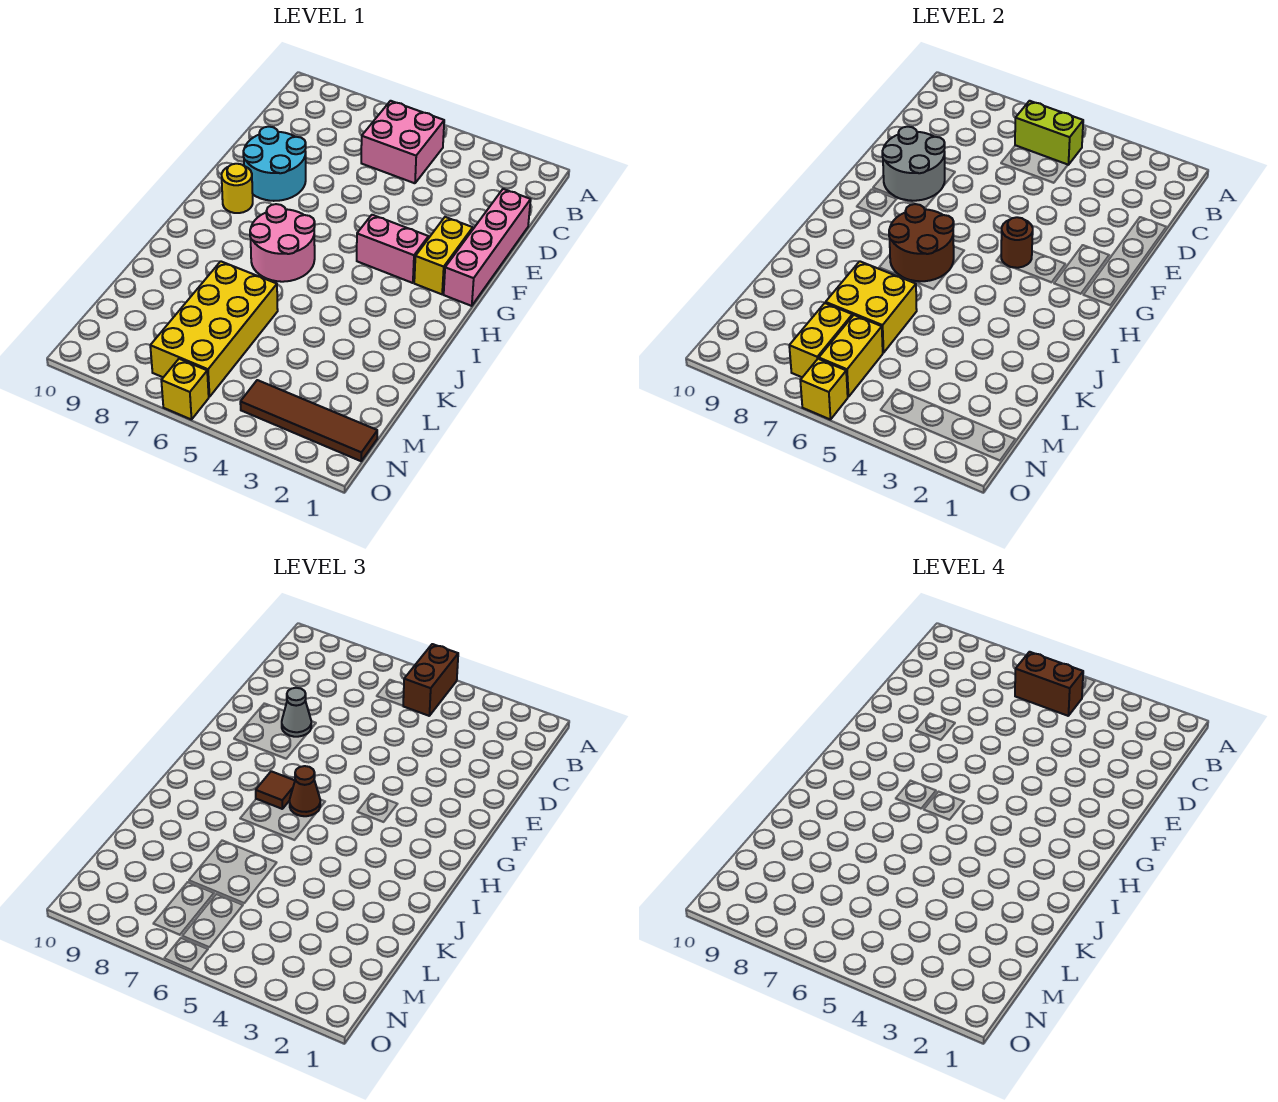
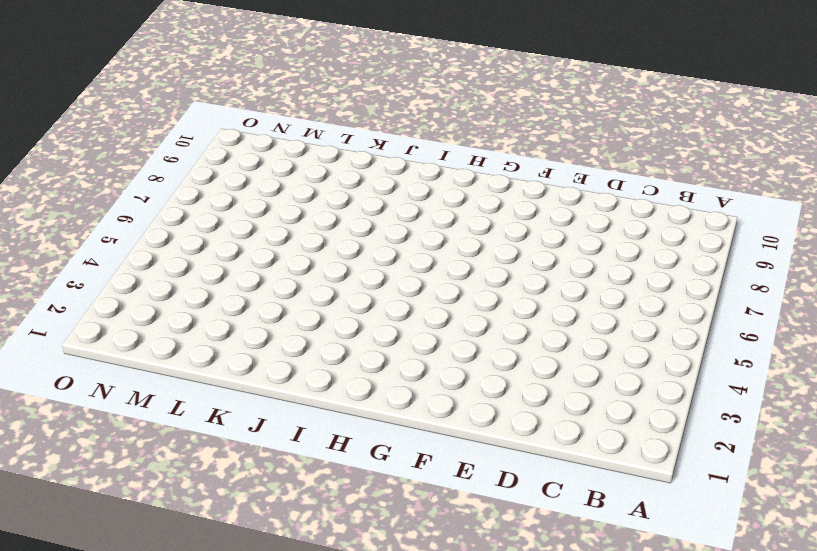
none -> pink brick B5:C6 level 1
none -> pink brick D1:G1 level 1
none -> cyan round brick E8:F9 level 1

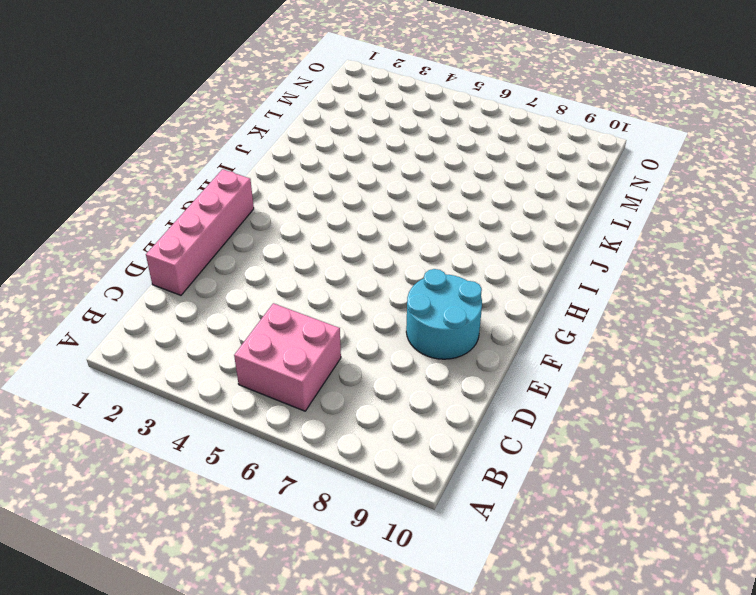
none -> yellow brick F2:G2 level 1
none -> pink brick G3:G4 level 1
none -> yellow round brick G9 level 1

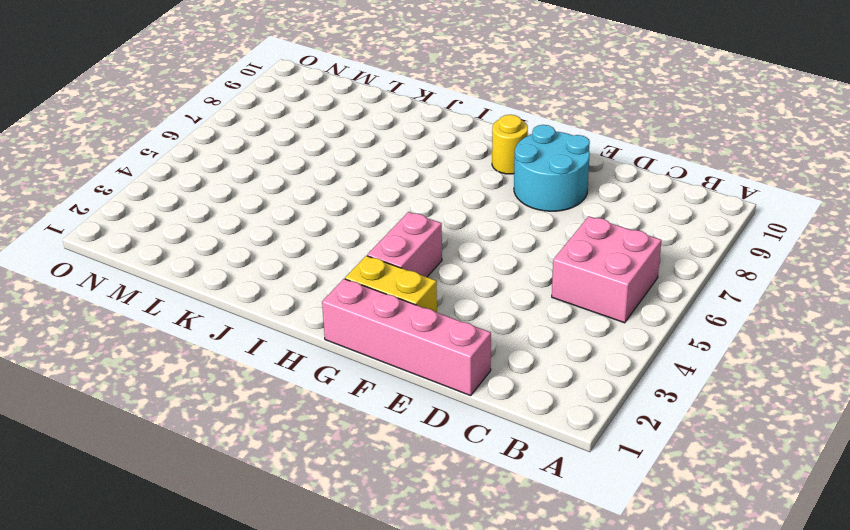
none -> pink round brick H6:I7 level 1
none -> yellow brick K6:N7 level 1
none -> brown tile N1:N4 level 1

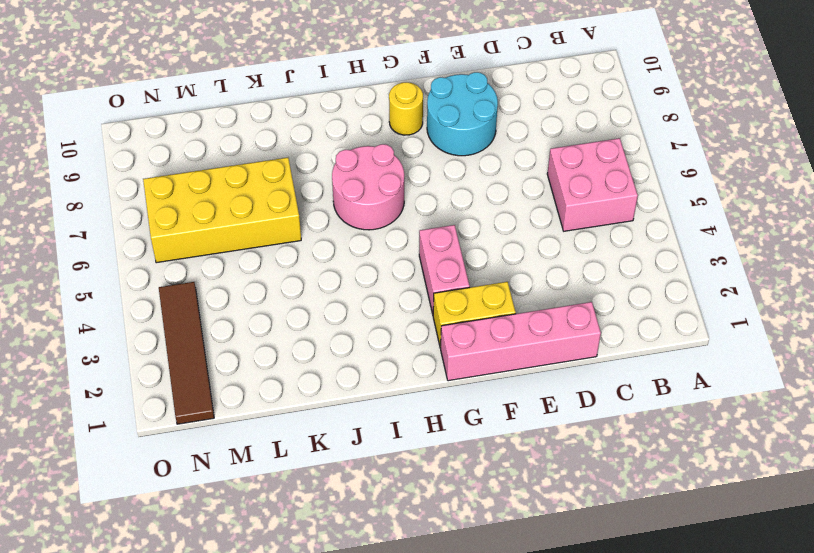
none -> yellow brick O6 level 1
none -> lime brick B5:B6 level 2
none -> grey round brick E8:F9 level 2

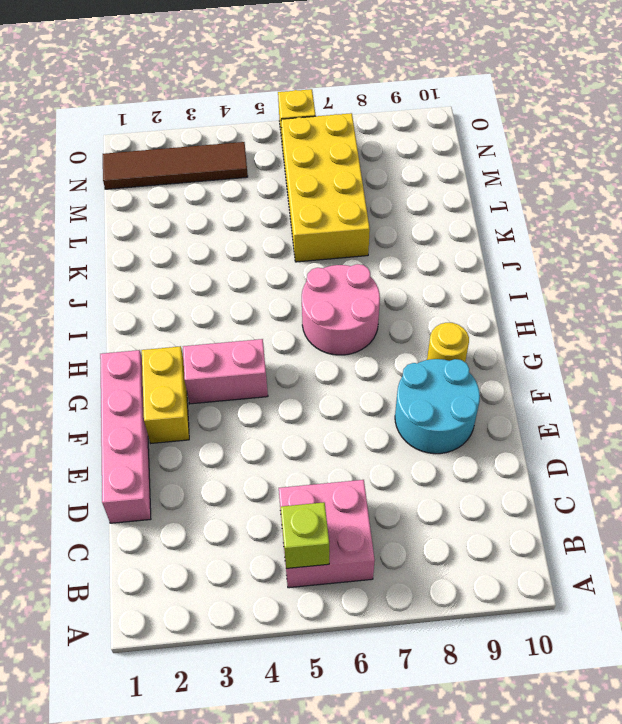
lime brick B5 level 2 -> lime brick B5:B6 level 2
none -> grey round brick E8:F9 level 2
none -> brown round brick G4 level 2
none -> brown round brick H6:I7 level 2

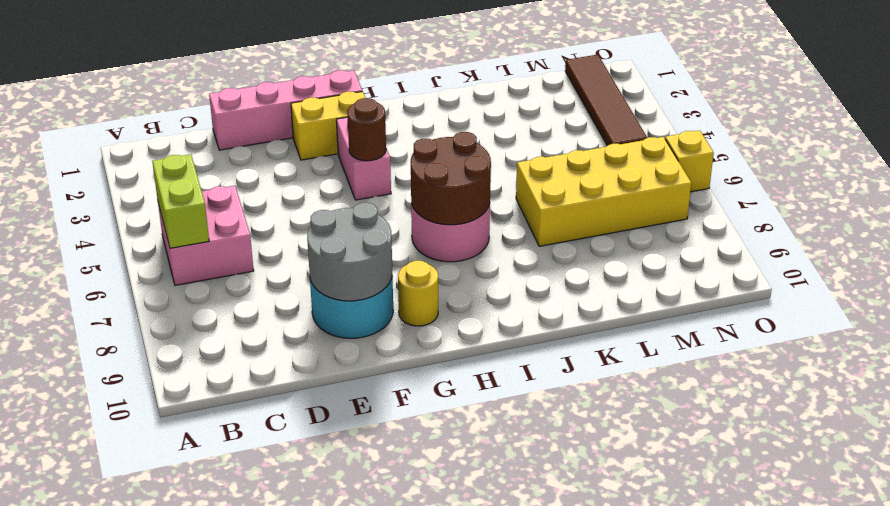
none -> yellow brick K6:L7 level 2
none -> yellow brick M6:N6 level 2
none -> yellow brick M7:N7 level 2

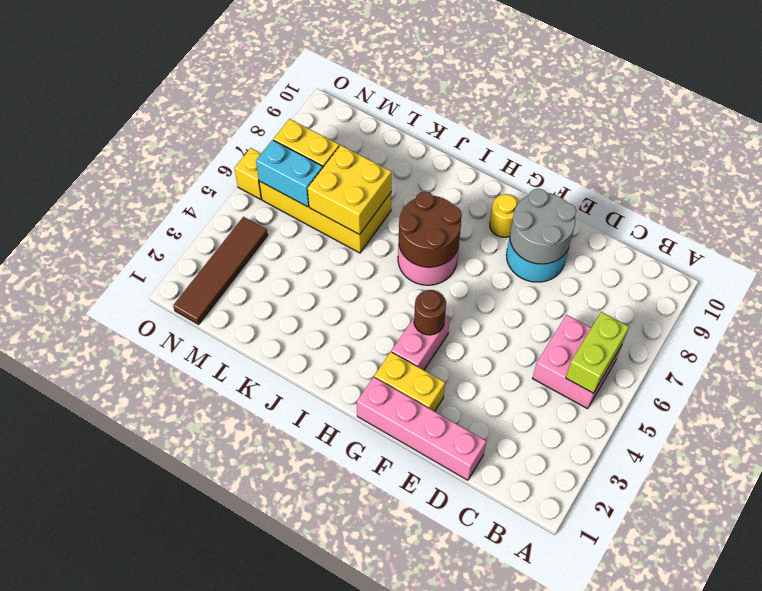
cyan brick M6:N6 level 2 -> yellow brick M6:N6 level 2
none -> yellow brick O6 level 2
none -> brown brick A5:B5 level 3
none -> grey cone E8 level 3

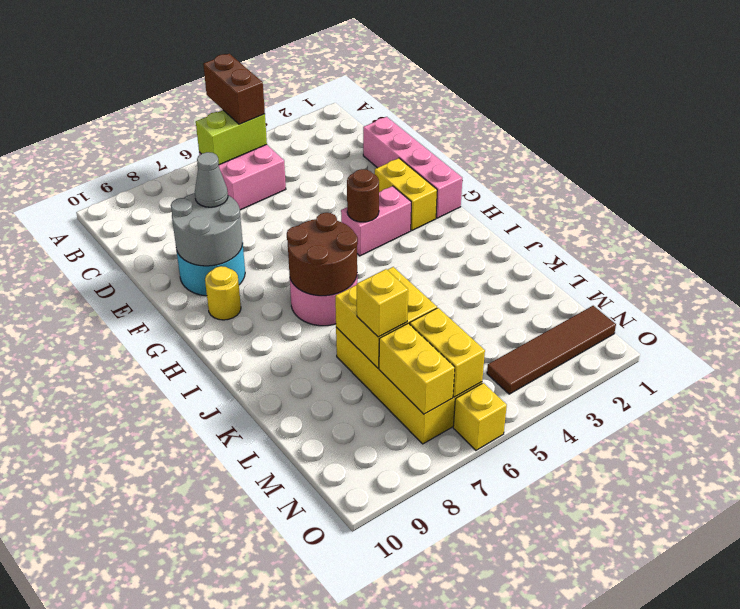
yellow brick L7 level 3 -> yellow brick O6 level 2
none -> brown cone H6 level 3
none -> brown tile H7 level 3
none -> brown brick B5:B6 level 4

